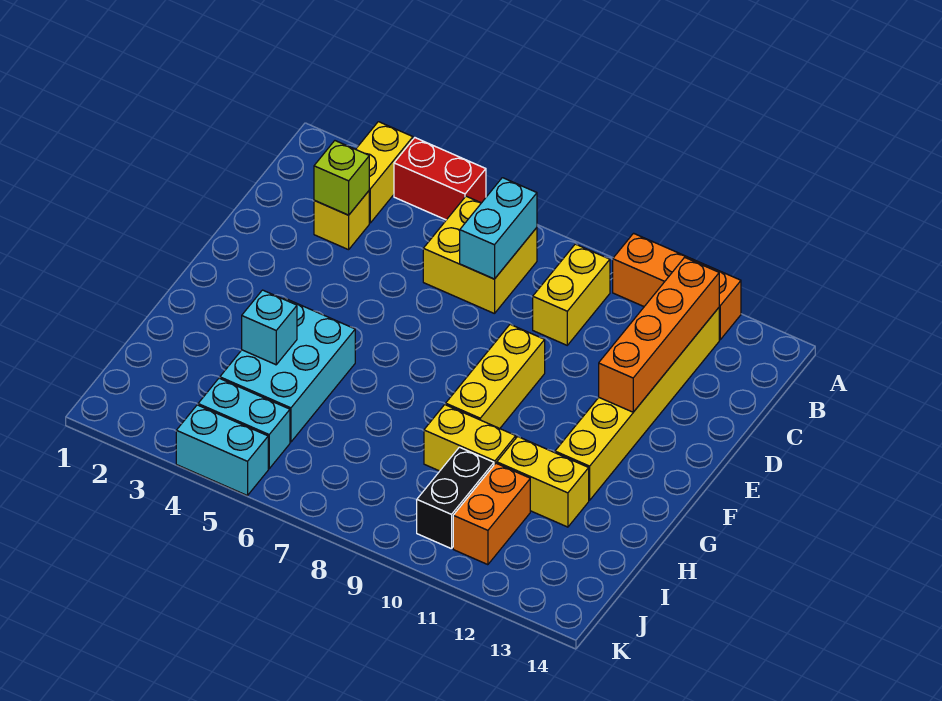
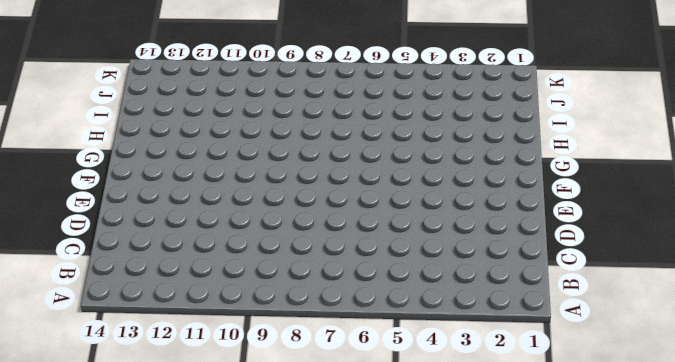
none -> yellow brick A3:B3 level 1
none -> red brick A4:A5 level 1
none -> orange brick A10:A12 level 1

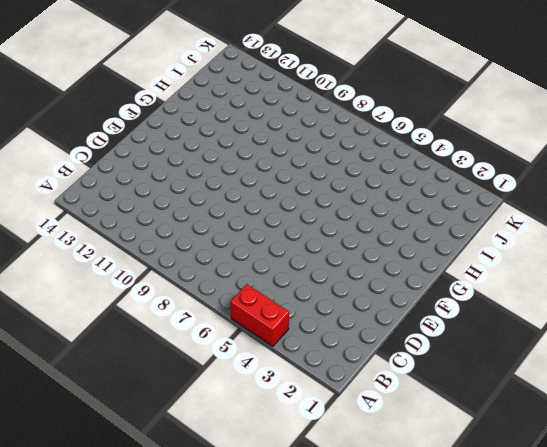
none -> yellow brick A3:B3 level 1
none -> orange brick A10:A12 level 1
none -> yellow brick B6:C7 level 1

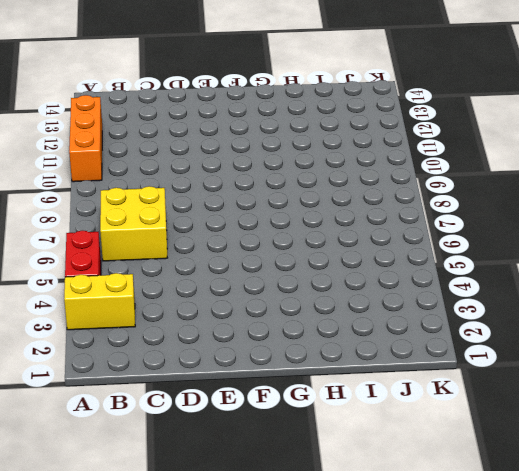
none -> yellow brick B9:C9 level 1
none -> yellow brick B12:G12 level 1
none -> yellow brick C3 level 1

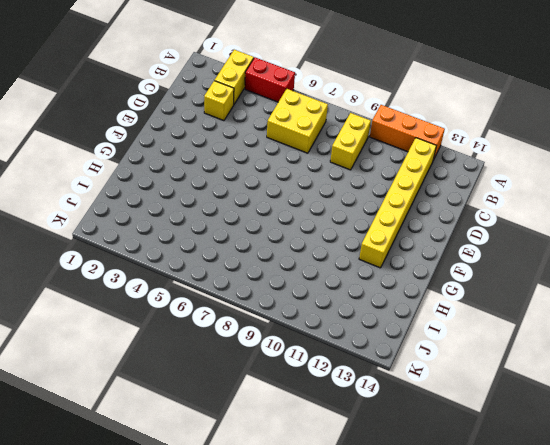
none -> yellow brick E9:G9 level 1
none -> cyan brick G4:I5 level 1
none -> yellow brick H9:H10 level 1

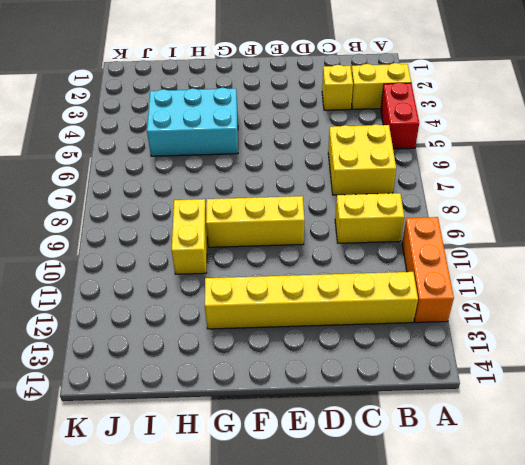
none -> yellow brick H11:H12 level 1
none -> black brick I10:J10 level 1
none -> orange brick I11:J11 level 1

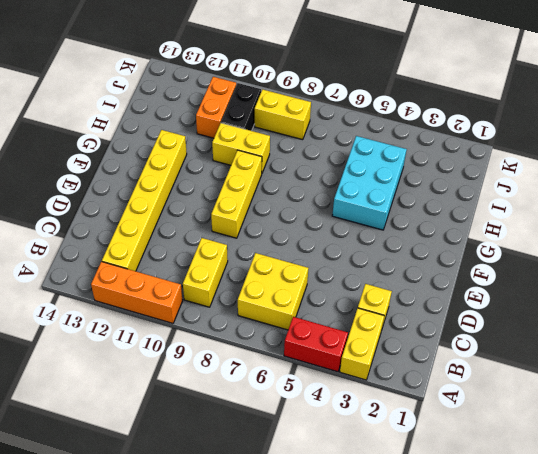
yellow brick J8:J9 level 1 -> yellow brick H11:H12 level 1
none -> cyan brick J4:J5 level 1
none -> cyan brick K4:K5 level 1
none -> cyan brick B7:C7 level 2

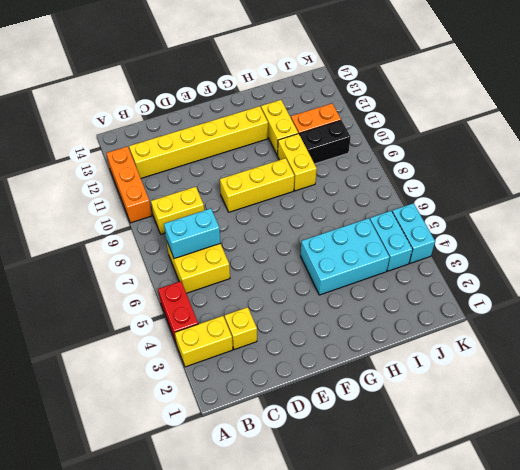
none -> orange brick B12:E12 level 2
none -> lime brick C3 level 2
none -> cyan brick H4 level 2

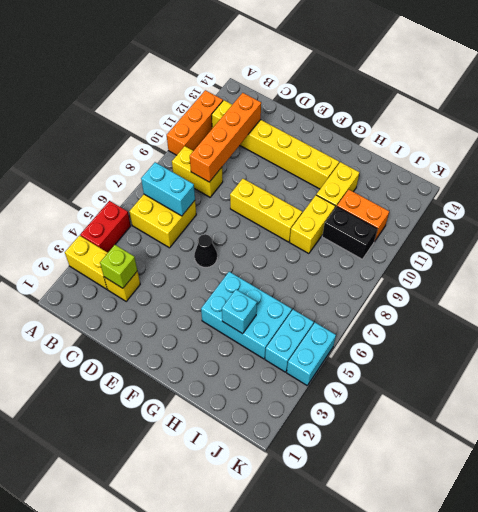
orange brick C9:C12 level 2 -> orange brick B12:E12 level 2
black cone E6 level 1 -> none

